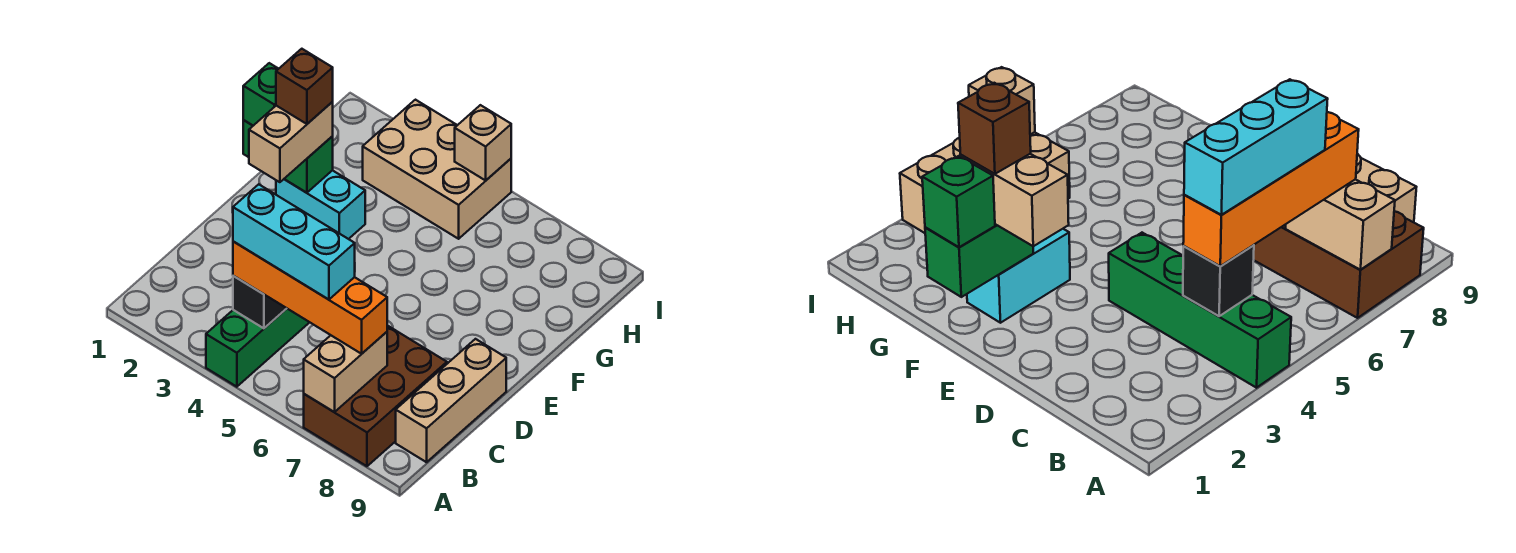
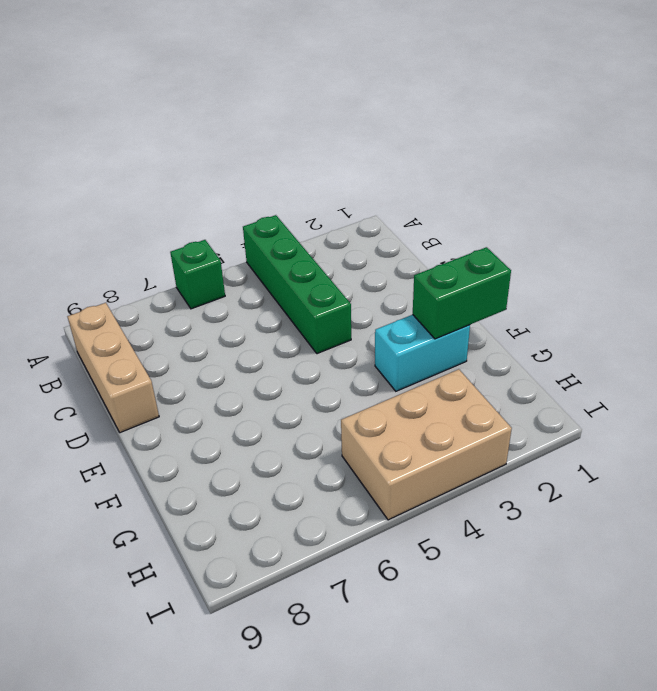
green brick A6 level 1 -> green brick F1 level 3
none -> brown brick A7:C8 level 1
none -> tan brick A7:B7 level 2
none -> black brick B4 level 2

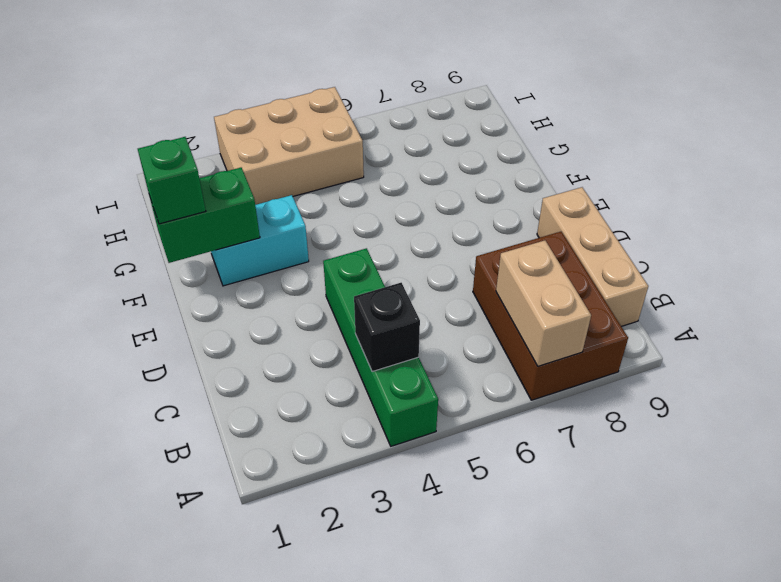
none -> tan brick I5 level 2
none -> orange brick B4:B7 level 3
none -> tan brick E2:F2 level 3

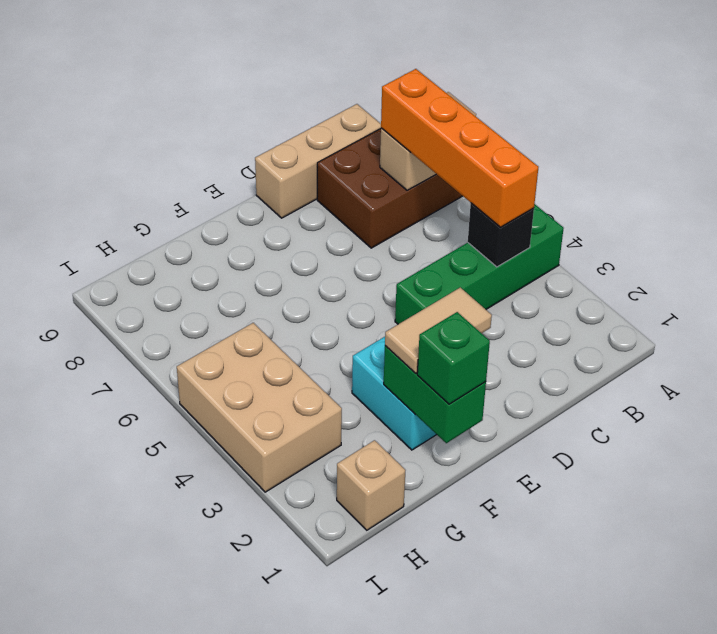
tan tile E2:F2 level 3 -> tan brick E2:F2 level 3
tan brick H1 level 1 -> tan brick I5 level 2
none -> cyan brick B4:B6 level 4
none -> brown brick F2 level 4

